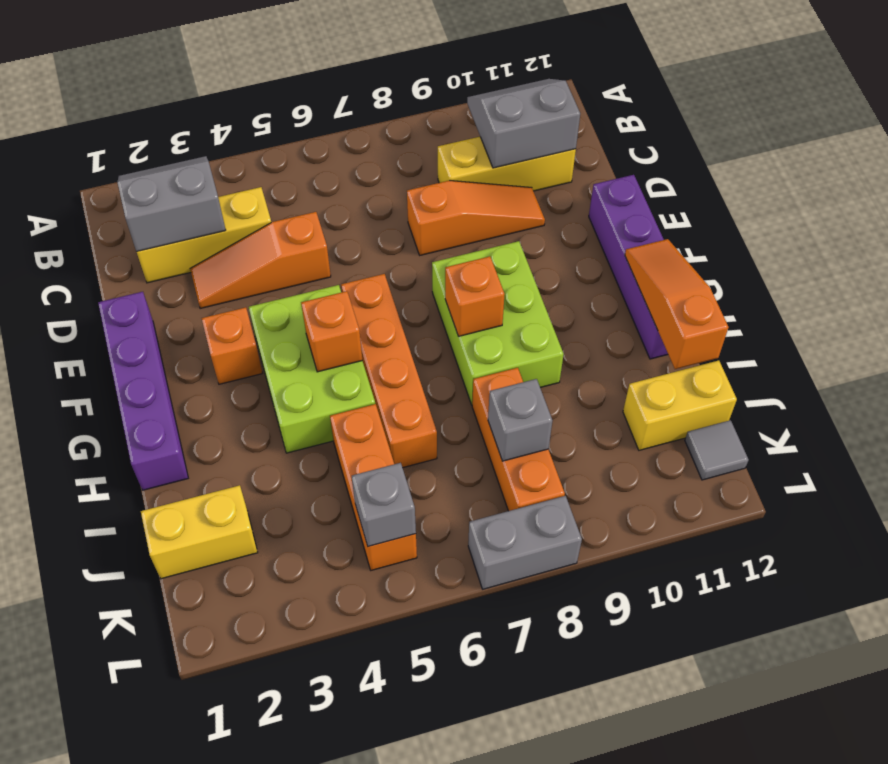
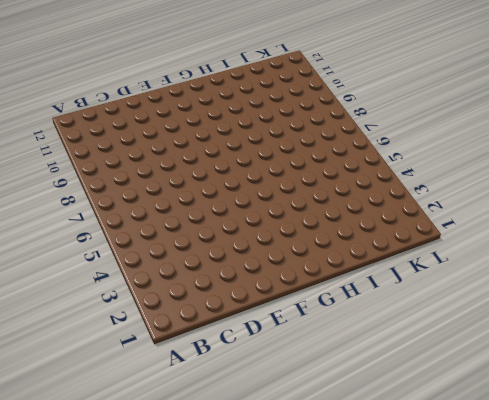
none -> yellow brick C2:C4 level 1
none -> yellow brick C9:C11 level 1
none -> orange slope D3:D5 level 1 top 5

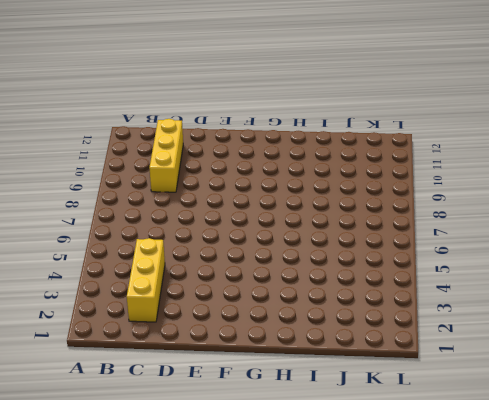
none -> orange slope D3:D5 level 1 top 5
none -> orange slope D8:D10 level 1 top 8
none -> purple brick E1:H1 level 1

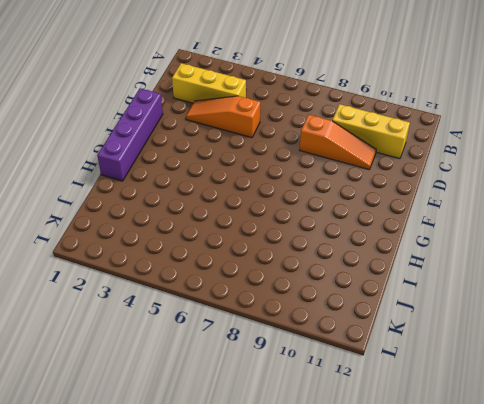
none -> purple brick E12:H12 level 1
none -> orange brick F3 level 1
none -> lime brick F4:H5 level 1

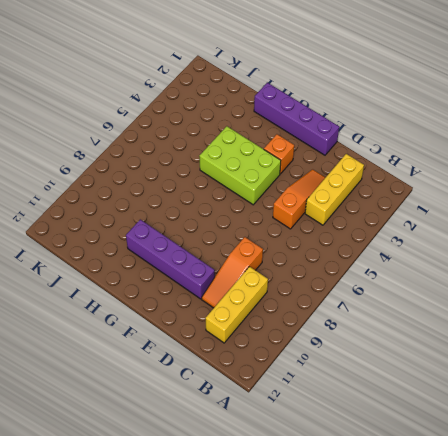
purple brick E10:H10 level 1 -> purple brick E12:H12 level 1
none -> orange brick F6:I6 level 1
none -> lime brick F8:H9 level 1
none -> orange brick I5:K5 level 1

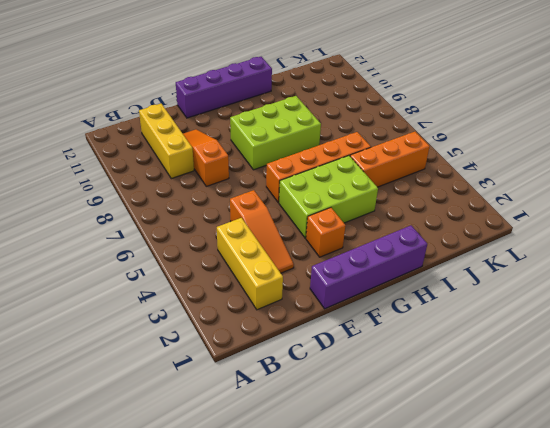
none -> orange brick I8:K8 level 1
none -> yellow brick J1:J2 level 1
none -> yellow brick J11:J12 level 1

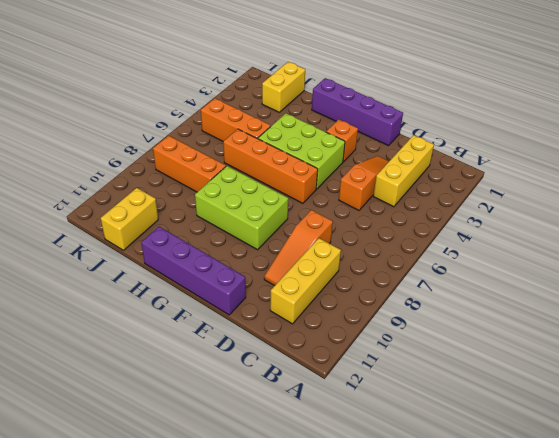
none -> grey tile K12 level 1
none -> grey brick L7:L8 level 1
none -> grey slope B2:C3 level 2 top C

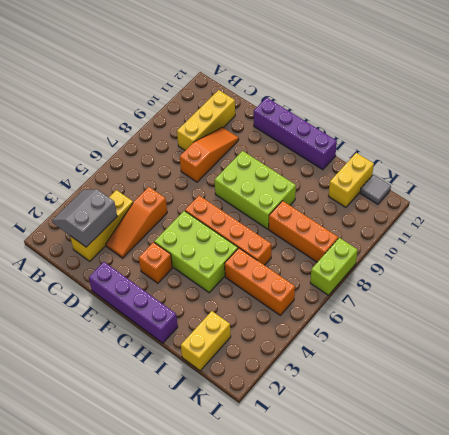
lime brick L7:L8 level 1 -> grey brick L7:L8 level 1
none -> grey slope B10:C11 level 2 top C
none -> orange brick G5 level 2
none -> orange brick G8 level 2

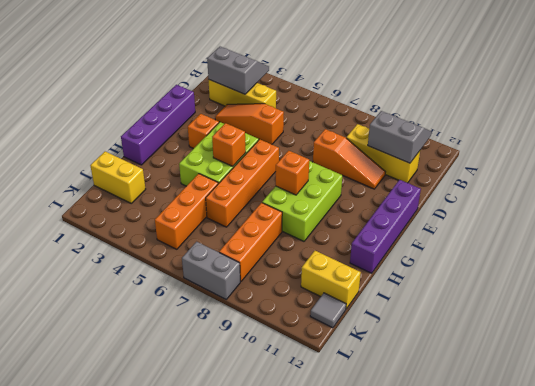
none -> orange slope G12:I12 level 2 top I
none -> grey brick J8 level 2
none -> grey brick K5 level 2

